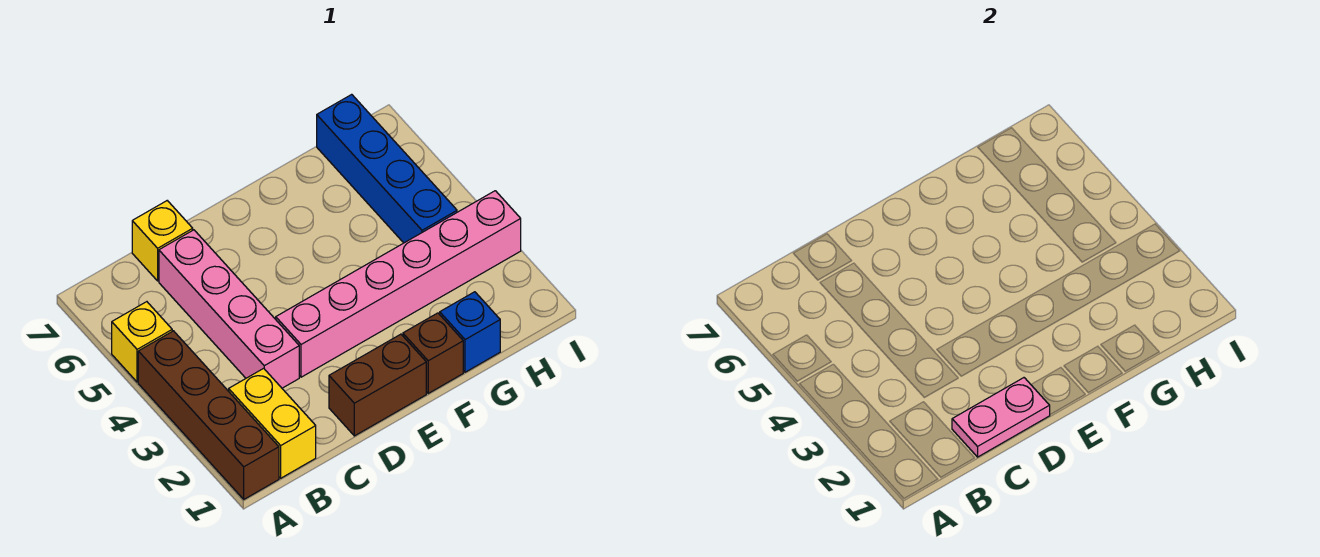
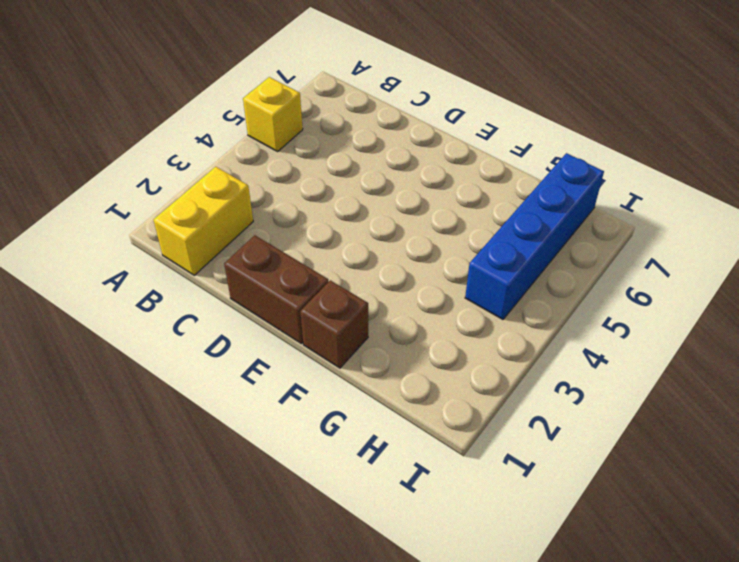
none -> brown brick A1:A4 level 1
none -> pink brick C3:C6 level 1

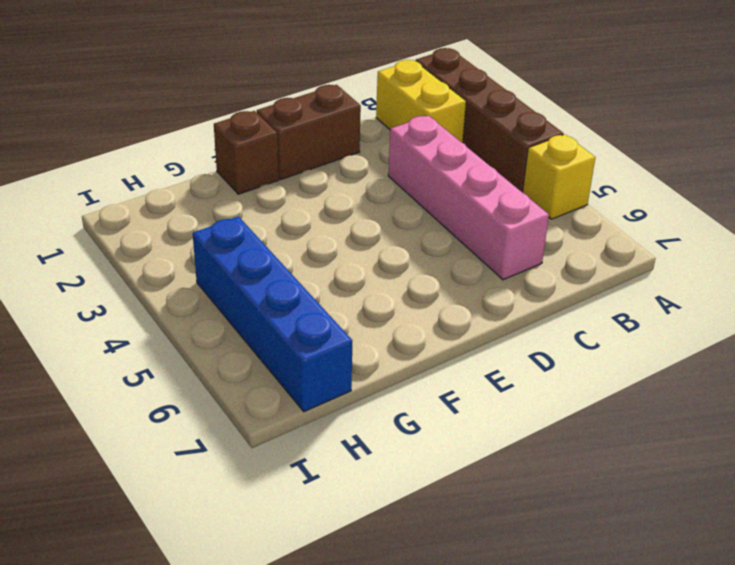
none -> yellow brick C7 level 1
none -> pink brick D3:I3 level 1

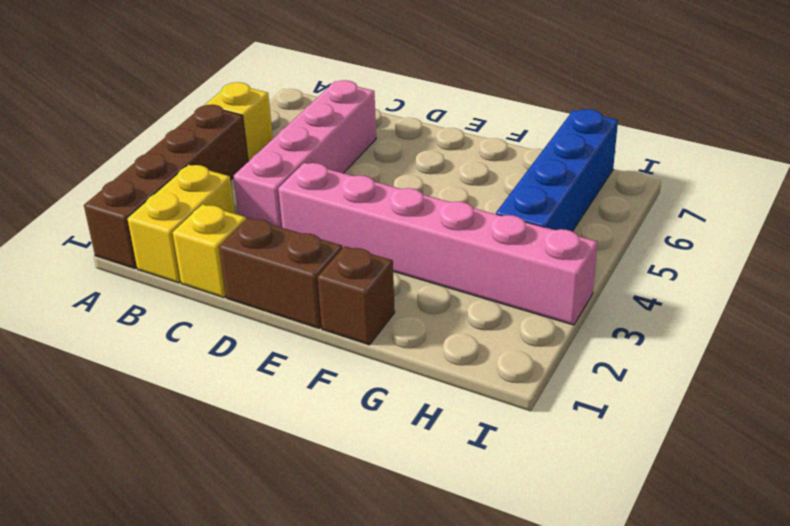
yellow brick C1 level 1 -> yellow brick C7 level 1
none -> blue brick G1 level 1
none -> pink plate C1:D1 level 2

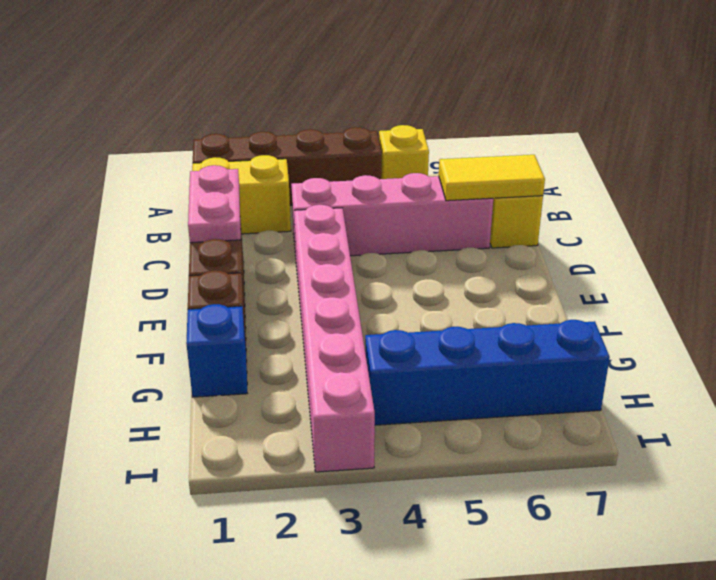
yellow tile C6:C7 level 2 -> none

